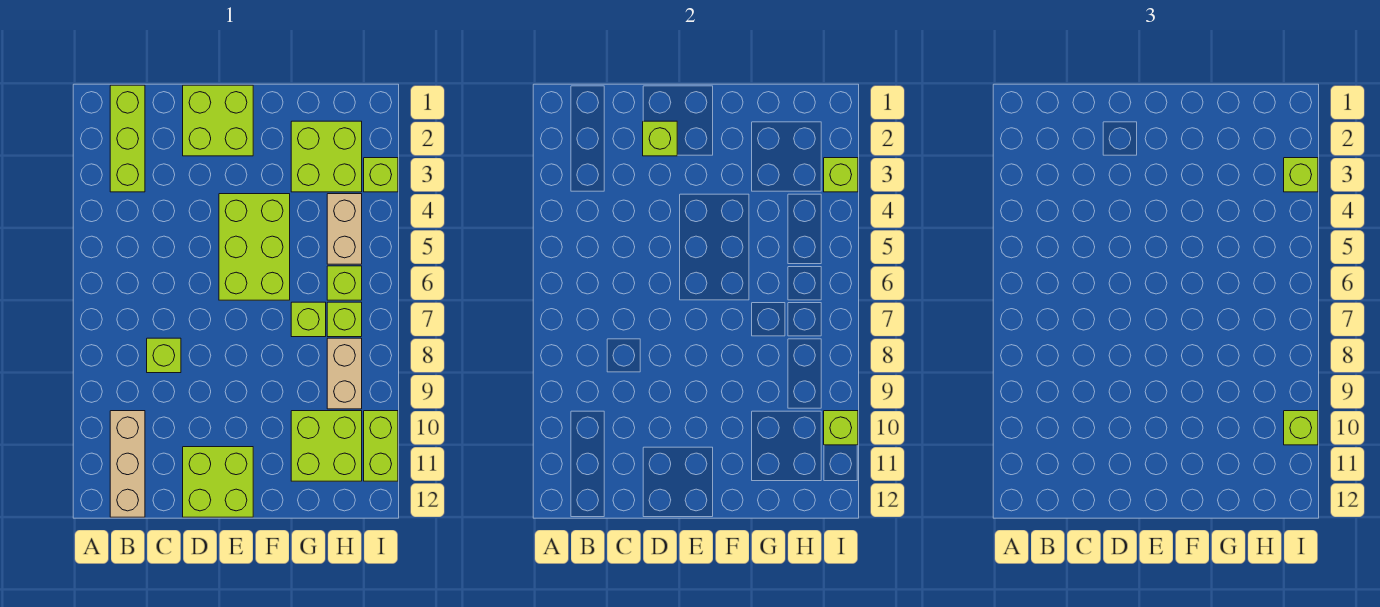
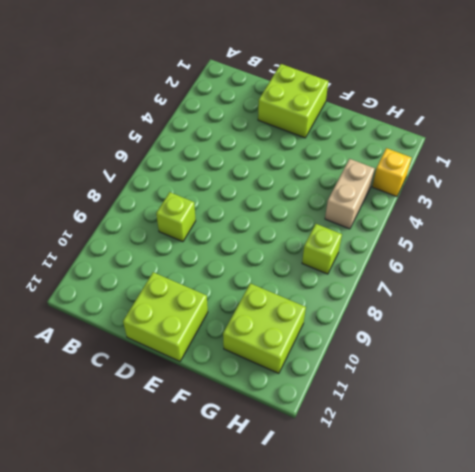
yellow brick I3 level 1 -> lime brick I3 level 1
none -> lime brick B1:B3 level 1
none -> tan brick B10:B12 level 1
none -> lime brick E4:F6 level 1

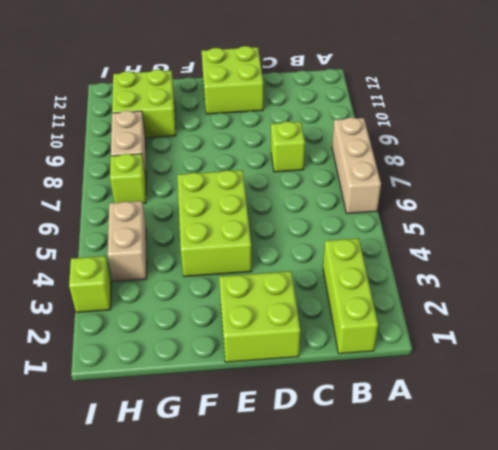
tan brick A6:A8 level 1 -> tan brick B10:B12 level 1
none -> lime brick G2:H3 level 1
none -> lime brick G7 level 1
none -> lime brick H6 level 1

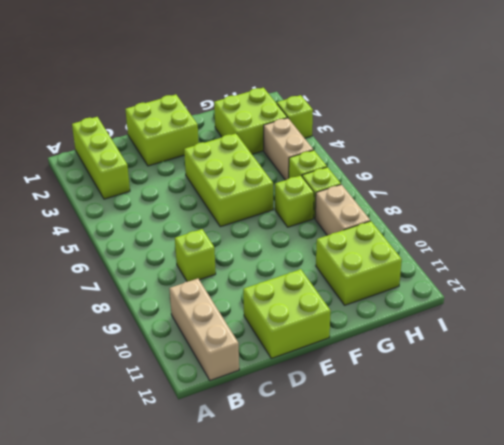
none -> lime brick I10:I11 level 1
none -> lime brick D2 level 2
none -> lime brick I3 level 2

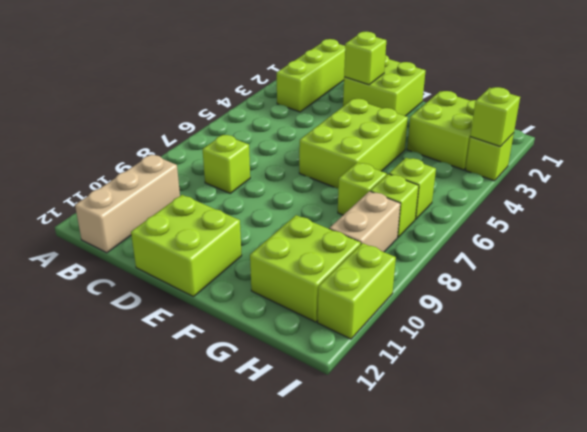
none -> tan brick H4:H5 level 1
none -> lime brick I10 level 2
none -> lime brick I3 level 3

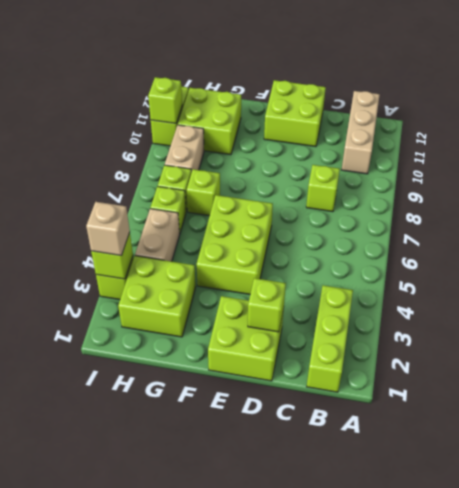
tan brick I3 level 3 -> lime brick I3 level 3
none -> lime brick I10 level 3

